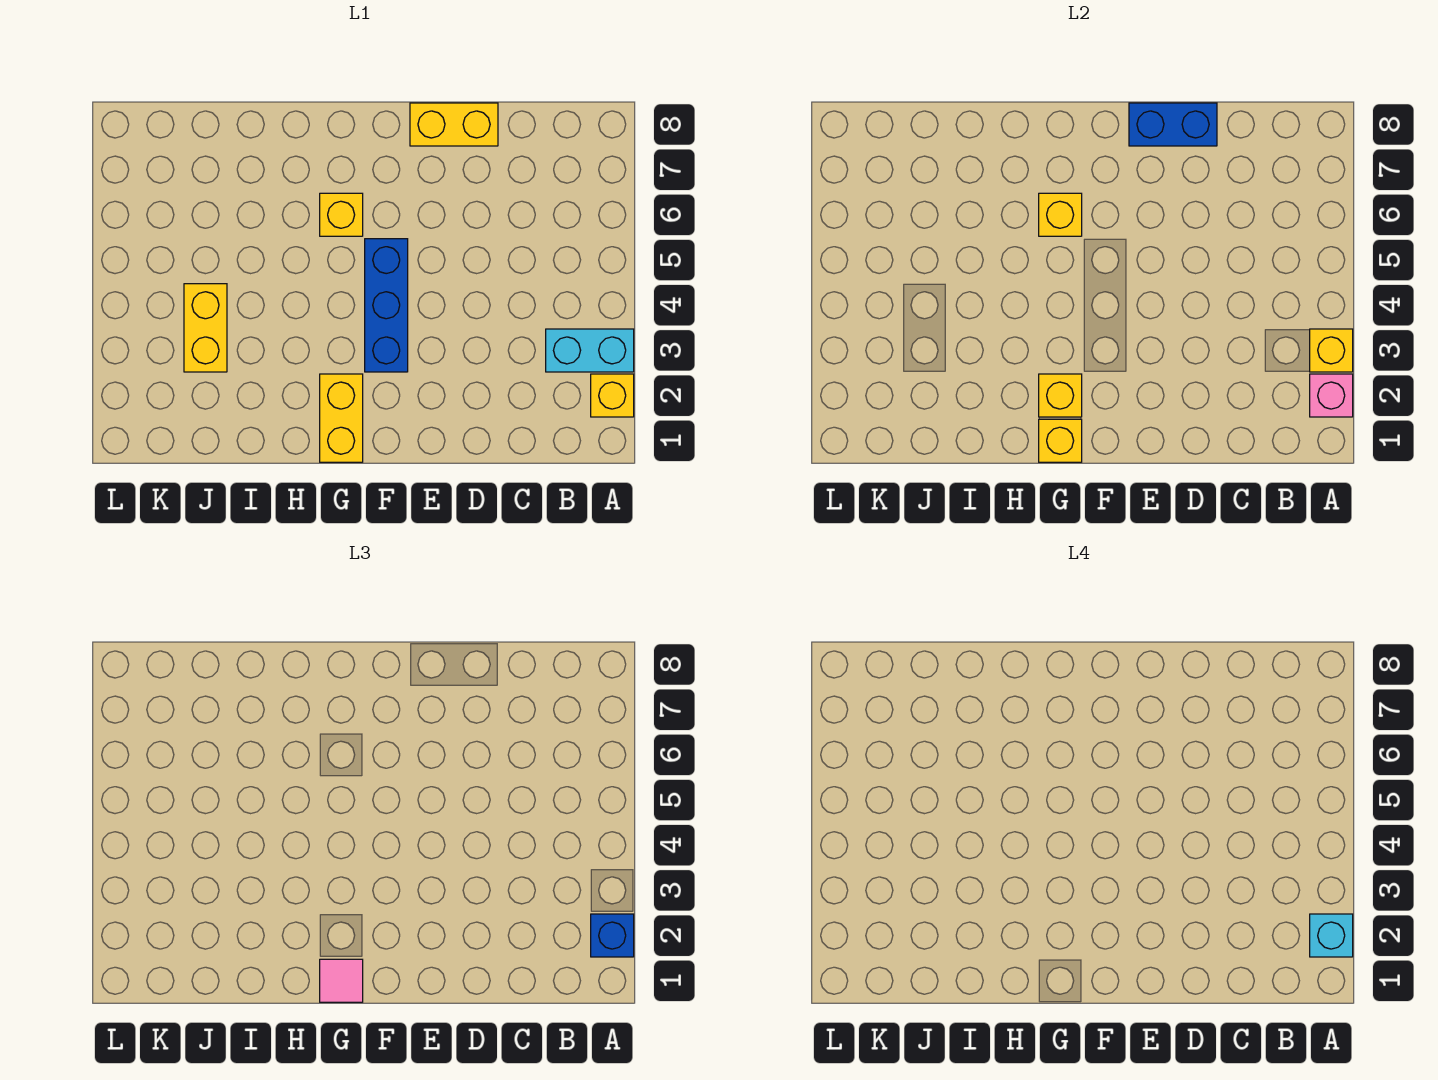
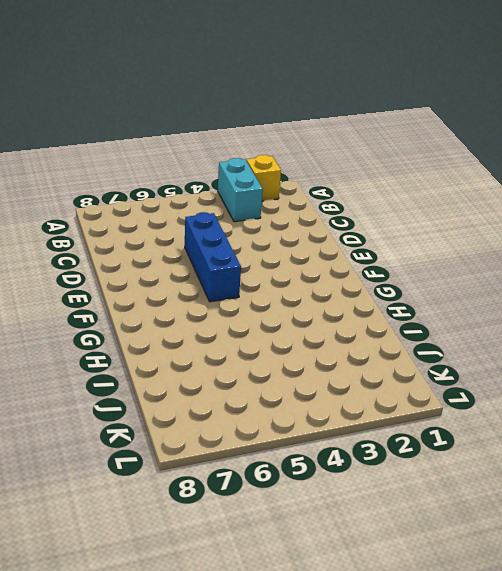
blue brick D5:F5 level 1 -> blue brick F3:F5 level 1
none -> yellow brick D8:E8 level 1
none -> yellow brick G1:G2 level 1
none -> yellow brick G6 level 1

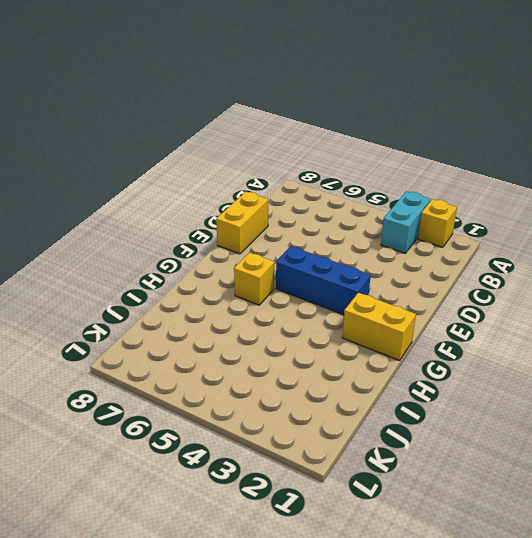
none -> yellow brick J3:J4 level 1
none -> pink brick A2 level 2
none -> yellow brick A3 level 2

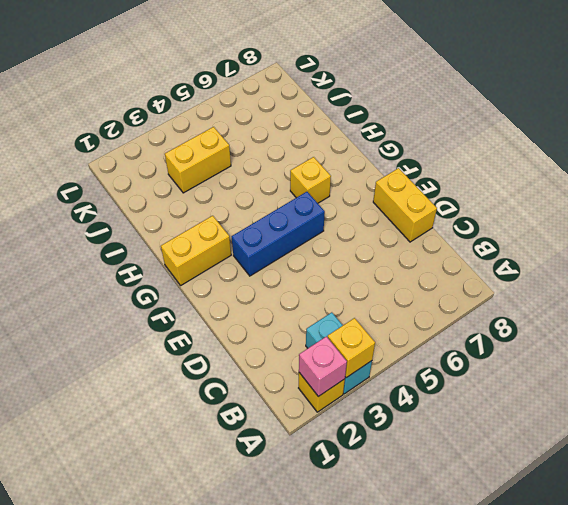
none -> blue brick D8:E8 level 2
none -> yellow brick G1 level 2
none -> yellow brick G2 level 2

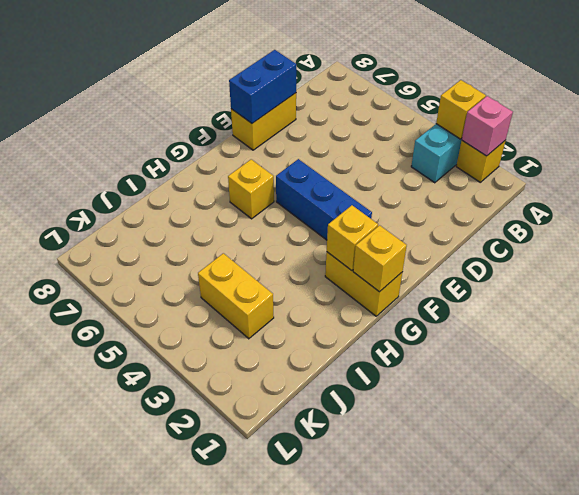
none -> yellow brick G6 level 2
none -> blue brick A2 level 3
none -> pink tile G1 level 3

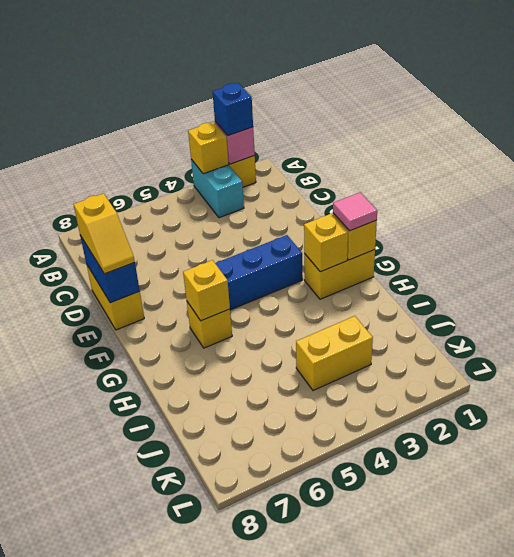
yellow slope D8:E8 level 3 top D -> none
none -> cyan brick A2 level 4

